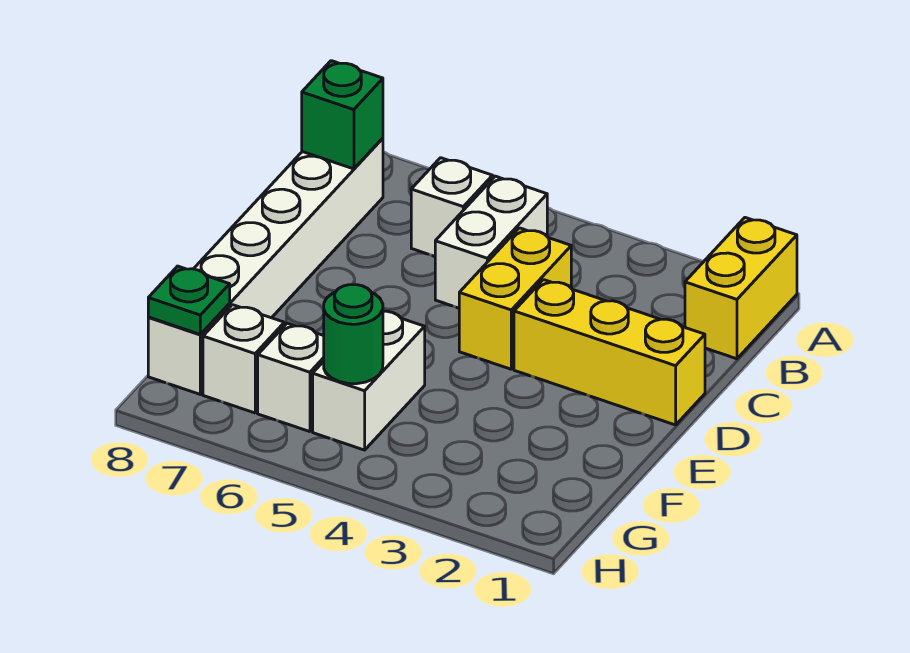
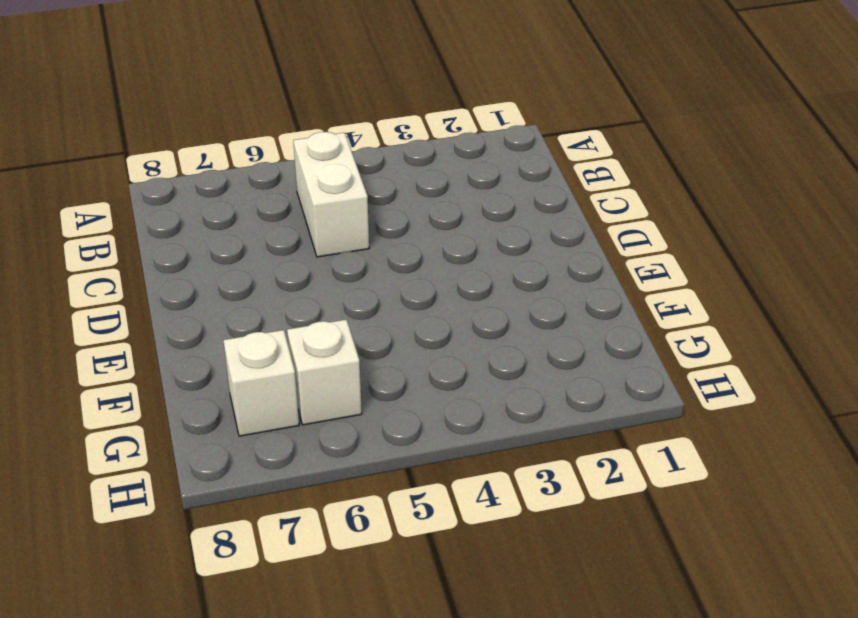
none -> yellow brick A1:B1 level 1
none -> white brick B6 level 1
none -> white brick B8:G8 level 1

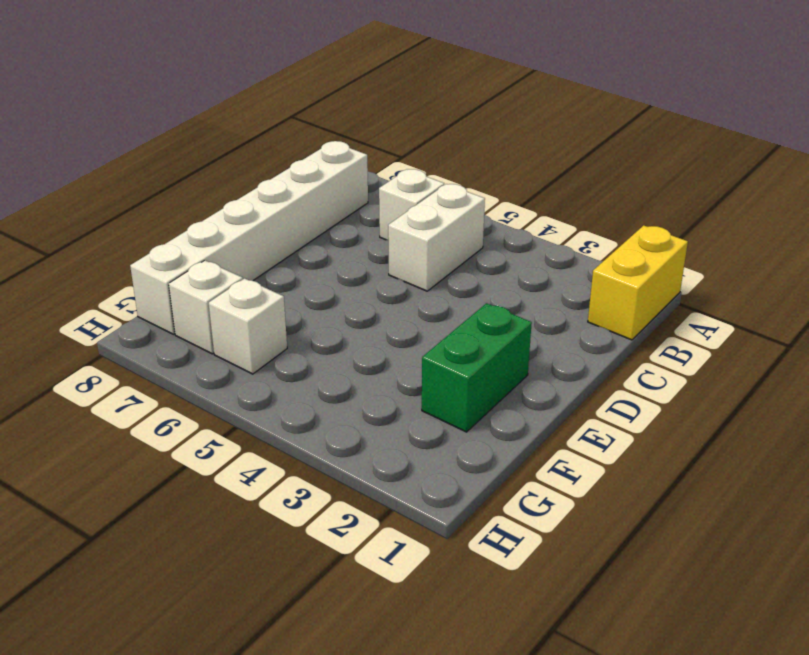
green brick E2:F2 level 1 -> none
none -> yellow brick C4:D4 level 1
none -> yellow brick D1:D3 level 1
none -> white brick F5:G5 level 1

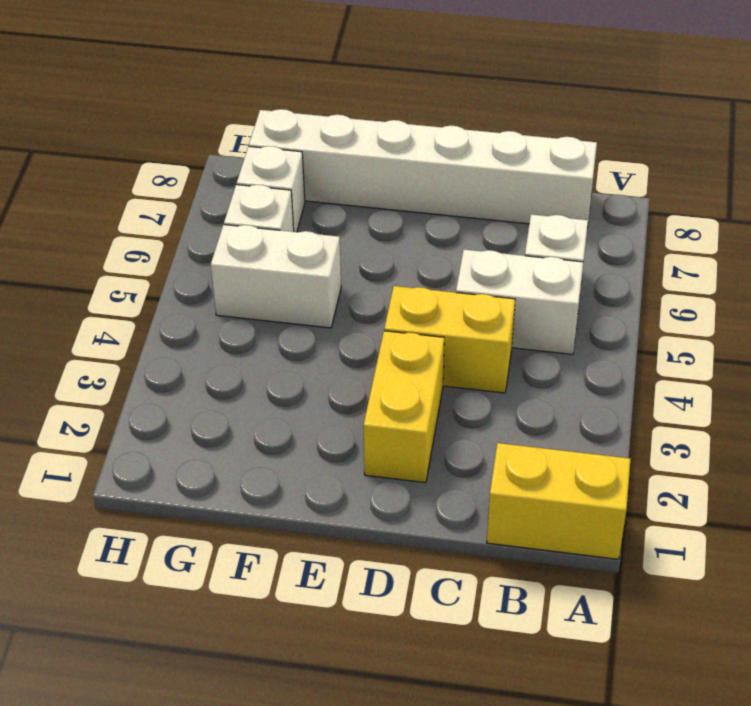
yellow brick D2:D3 level 1 -> yellow brick D1:D3 level 1
none -> green brick B8 level 2
none -> green round brick G5 level 2
none -> green plate G8 level 2

